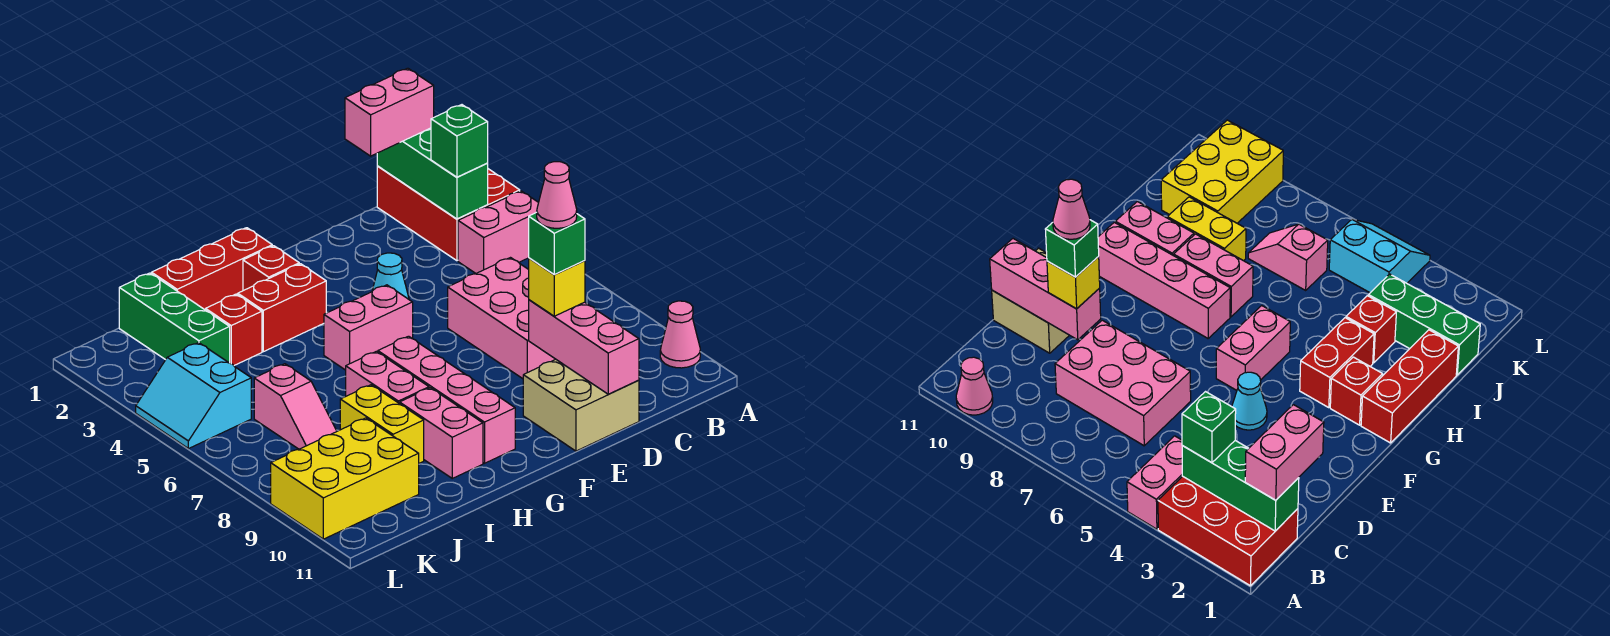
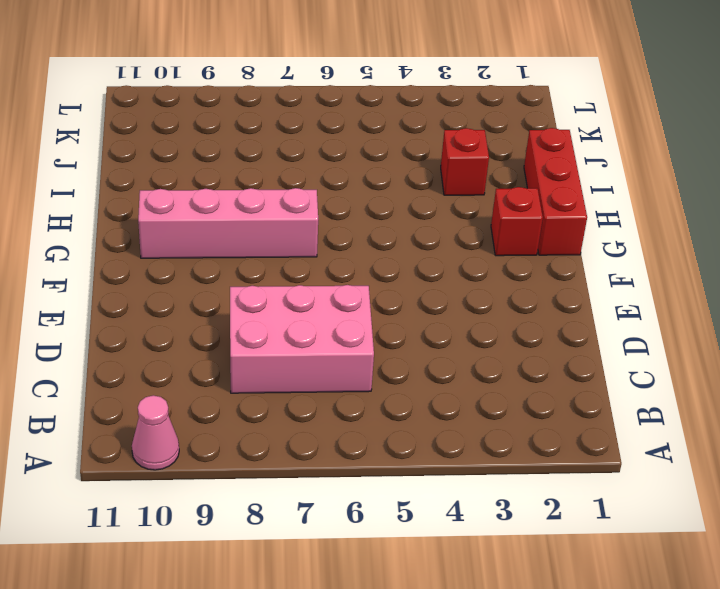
none -> red brick A1:B3 level 1
none -> pink brick A4:B4 level 1
none -> tan brick D10:E11 level 1

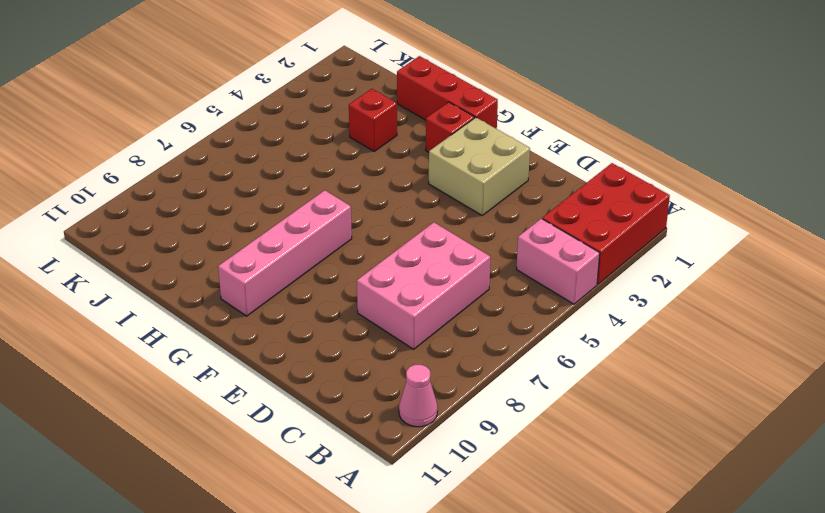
tan brick E2:F3 level 1 -> tan brick D10:E11 level 1
none -> cyan cone E4 level 1
none -> pink brick F5:G5 level 1
none -> red brick G3:H3 level 1

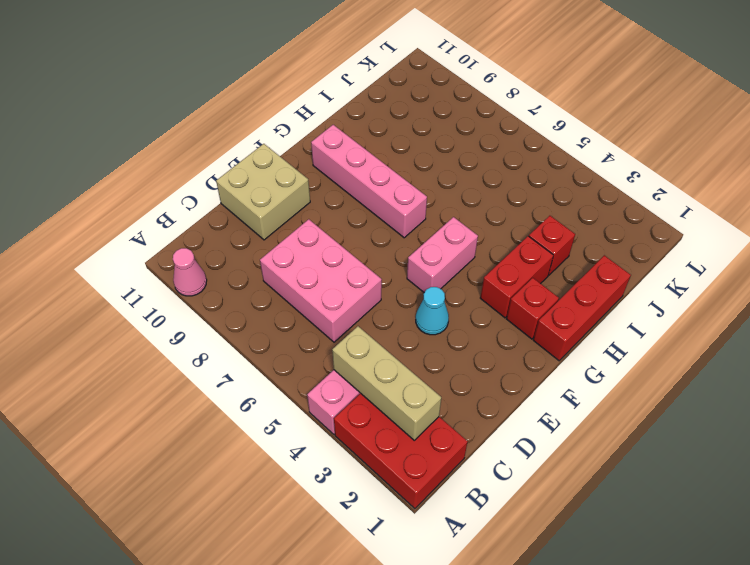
tan brick B2:B4 level 2 -> green brick B1:B3 level 2
none -> pink brick H7:H8 level 1
none -> pink brick H9:H10 level 1
none -> yellow brick I8:I9 level 1

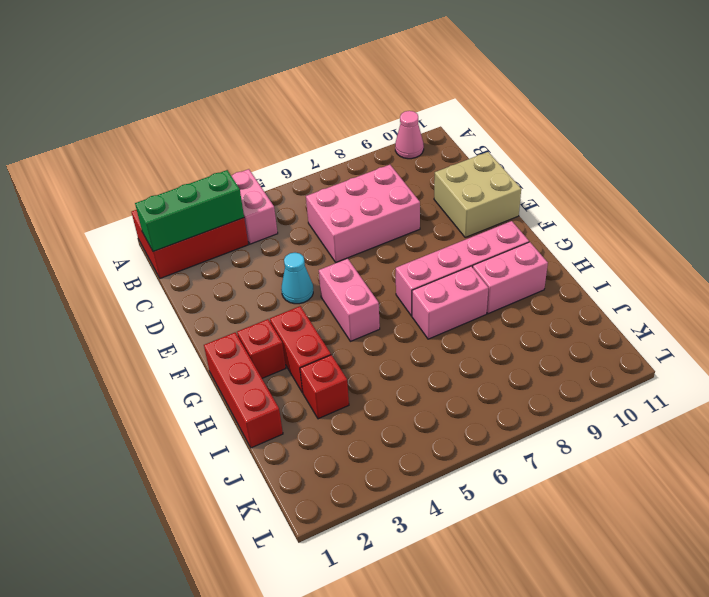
none -> yellow brick I8:I9 level 1
none -> green brick J1:J3 level 1
none -> pink slope J6:J7 level 1 top 6

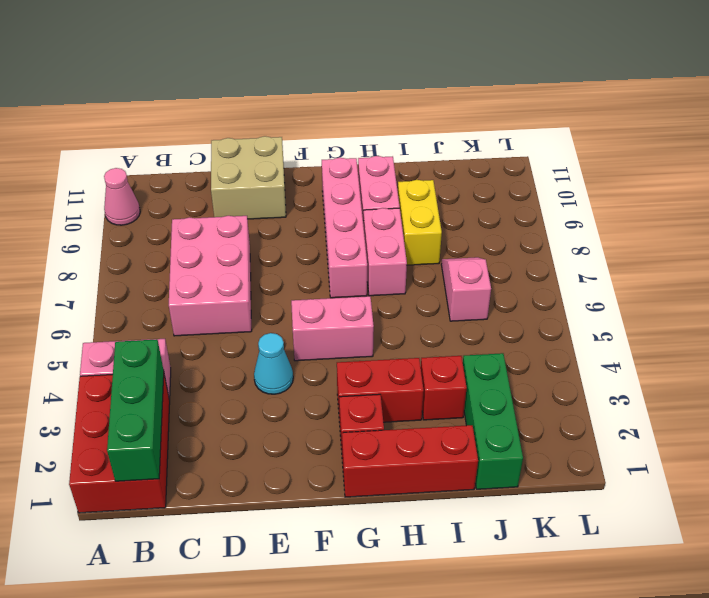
none -> yellow brick J9:L10 level 1
none -> cyan slope K4:L5 level 1 top K
none -> pink brick D9:D11 level 2

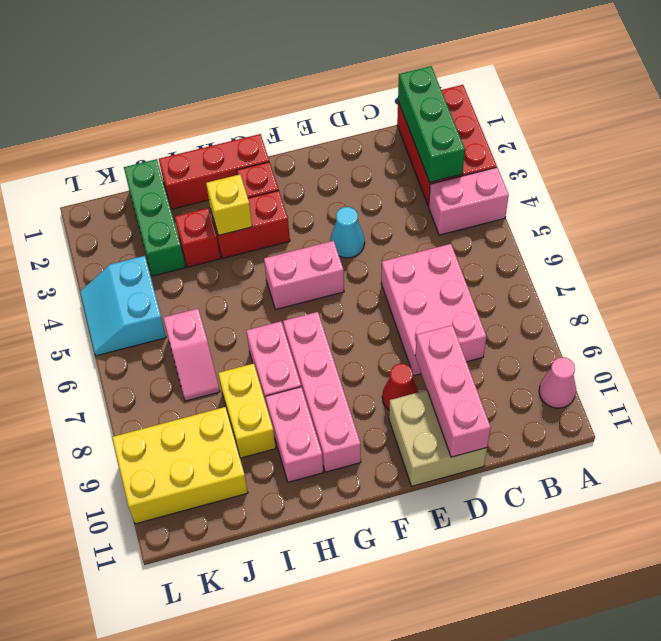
red cone E9 level 1 -> none
yellow brick H3 level 2 -> yellow brick D9 level 3
none -> pink brick B1:C1 level 3
none -> green brick B3 level 3
none -> green brick D9 level 4

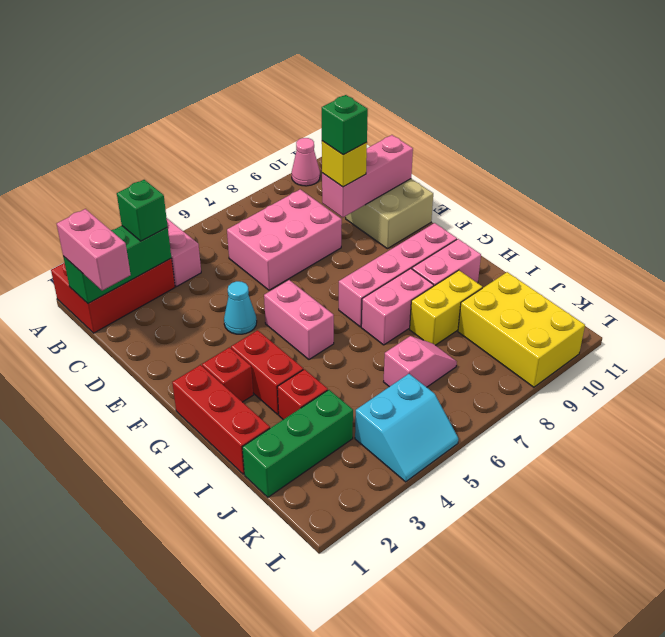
none -> pink cone D9 level 5

